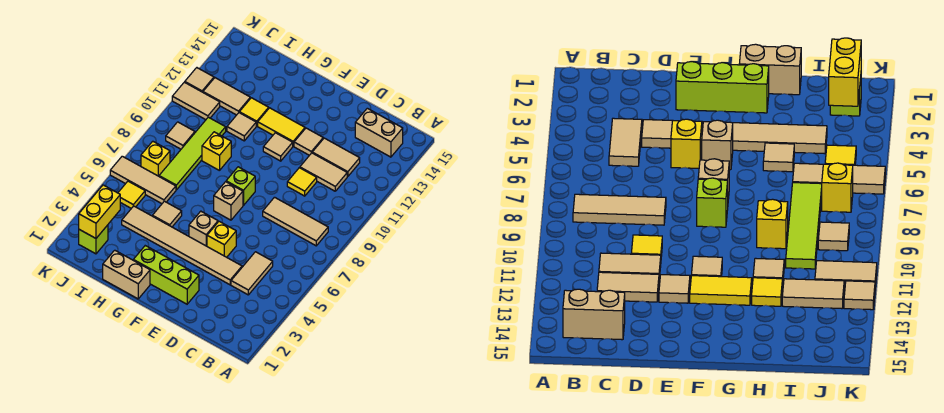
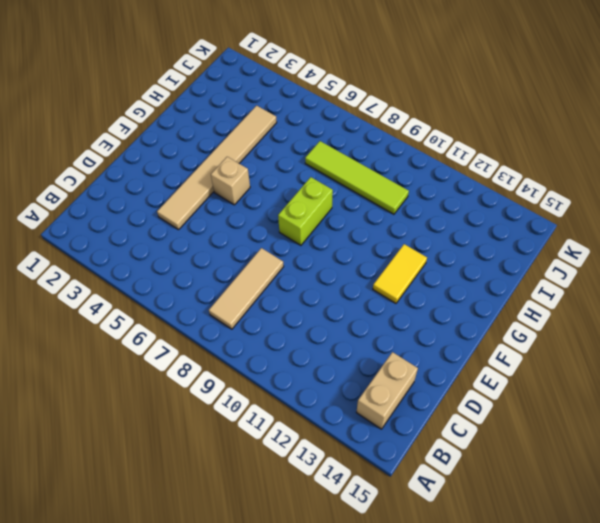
lime brick F8:G8 level 1 -> lime brick F8 level 1
none -> tan tile C4:C5 level 1
none -> tan tile C11:D11 level 1
none -> tan tile C12:D12 level 1
none -> yellow tile D10 level 1

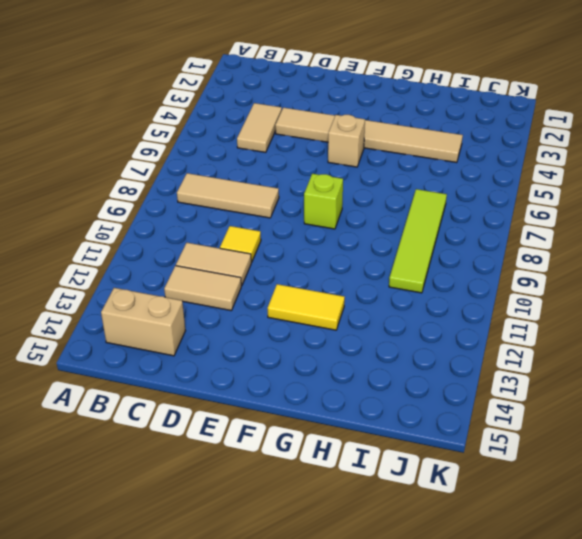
none -> lime brick E2:G2 level 1
none -> yellow brick E5 level 1
none -> tan tile E12 level 1
none -> tan brick F7 level 1

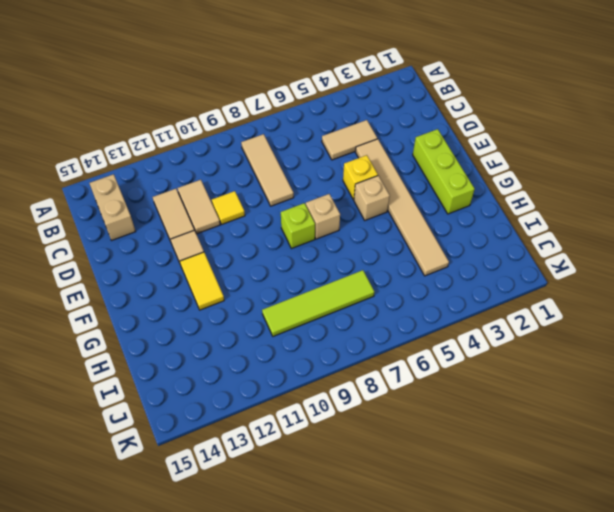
none -> tan tile F11 level 1
none -> tan brick G1:H1 level 1
none -> tan tile H5 level 1
none -> yellow brick H9 level 1

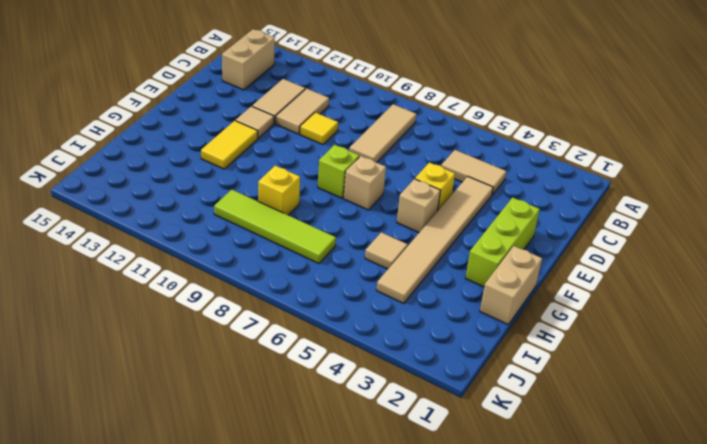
none -> tan tile F11 level 1
none -> tan tile H11 level 1
none -> yellow tile H12 level 1
none -> tan tile I6:K6 level 1

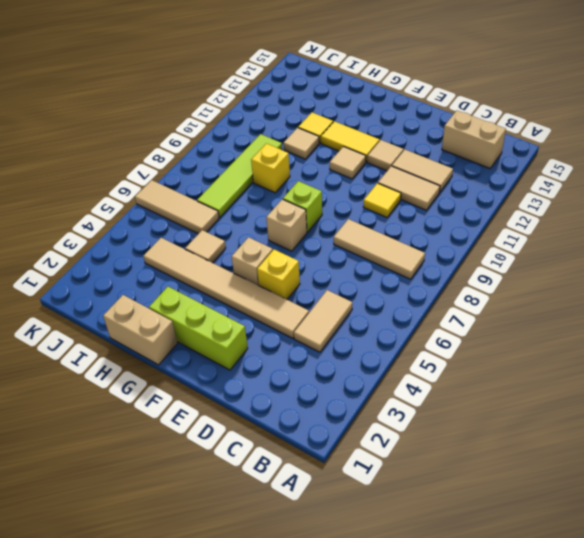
none -> tan tile I12:J12 level 1
none -> lime brick J2 level 1
none -> yellow tile J5 level 1
none -> yellow brick J7 level 1

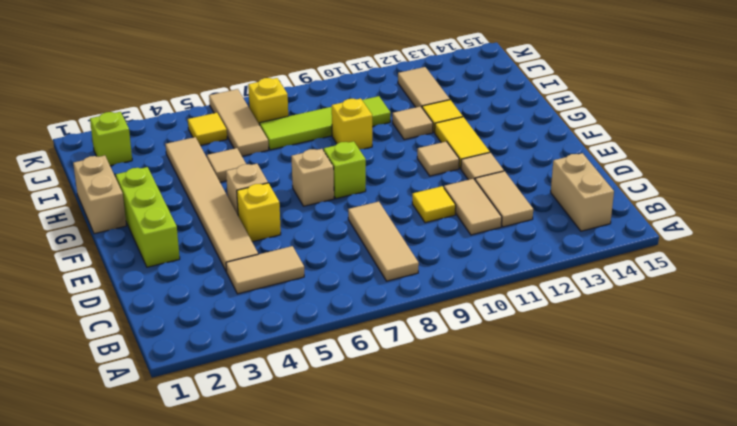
none -> tan tile J9 level 1
none -> tan tile J11:K11 level 1
none -> tan tile K12 level 1
none -> yellow brick J2:J3 level 2

